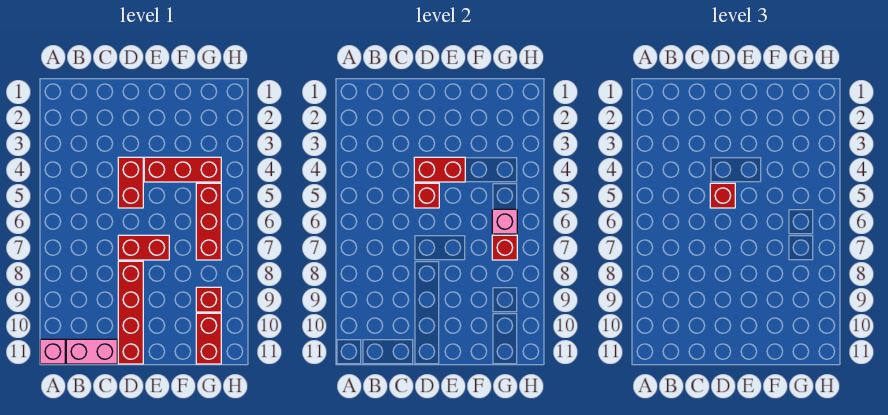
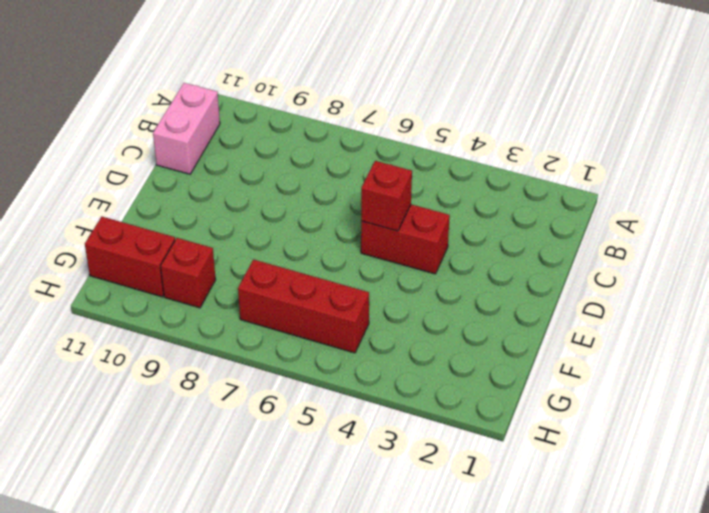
none -> pink brick A11 level 1
none -> red brick D7:E7 level 1
none -> red brick D8:D11 level 1

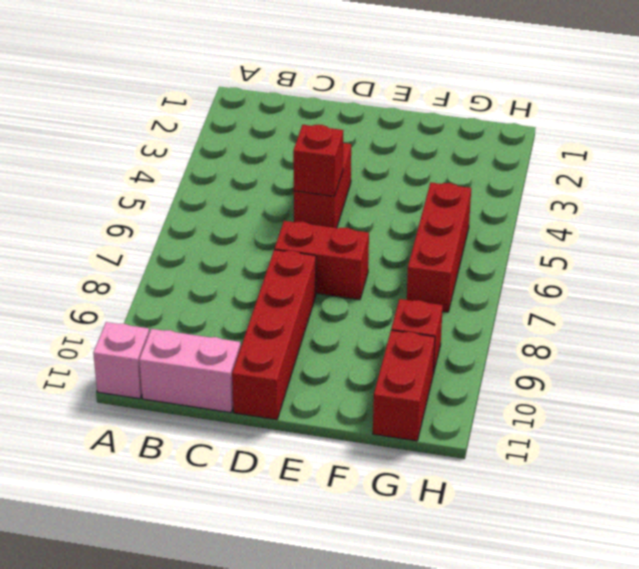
none -> red brick E4:G4 level 1
none -> red brick D4:E4 level 2
none -> pink brick G6 level 2

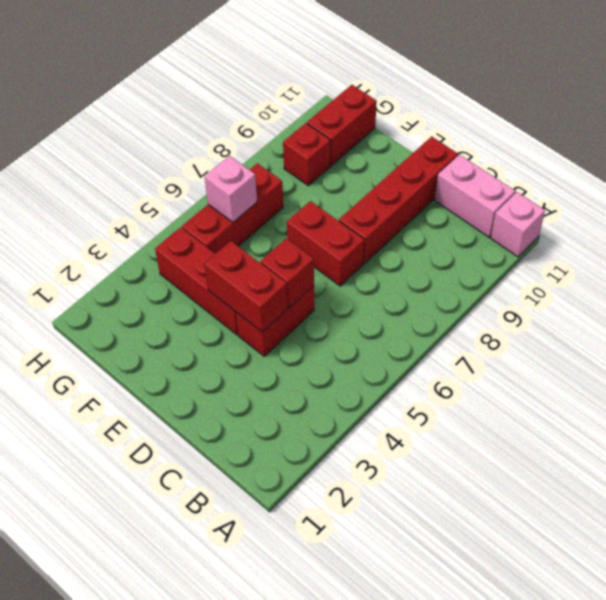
none -> red brick G7 level 2
none -> red brick D5 level 3

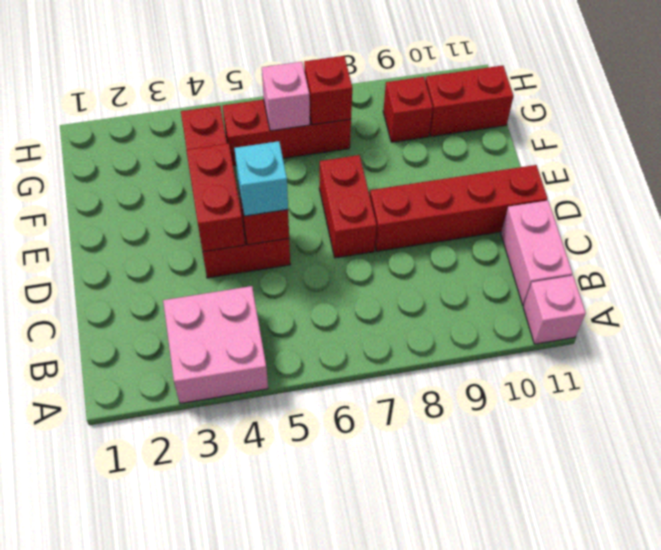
pink brick A3:B4 level 1 -> none
cyan brick D5 level 3 -> red brick D5 level 3

